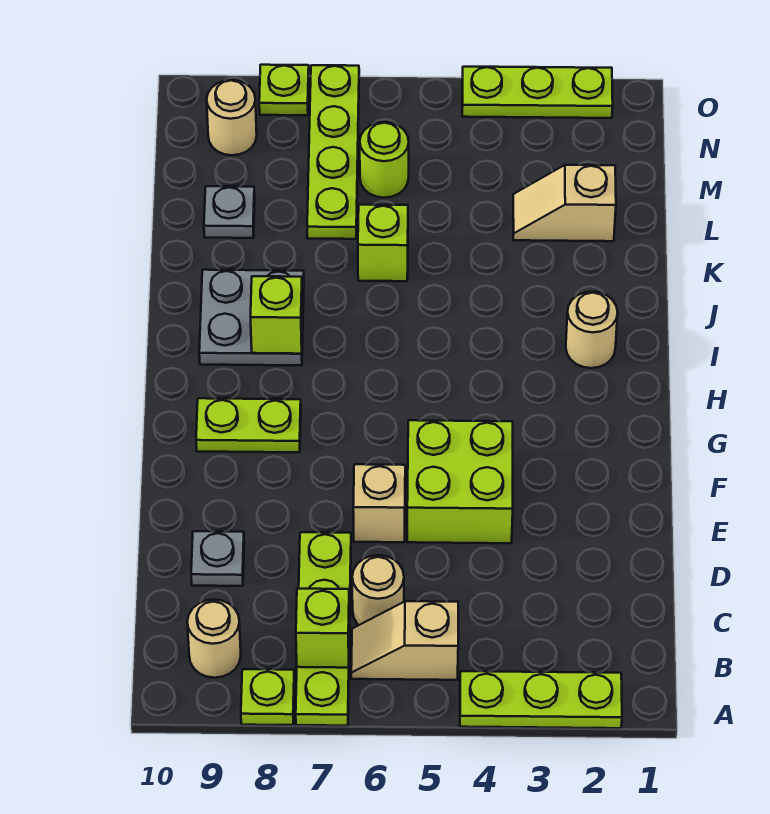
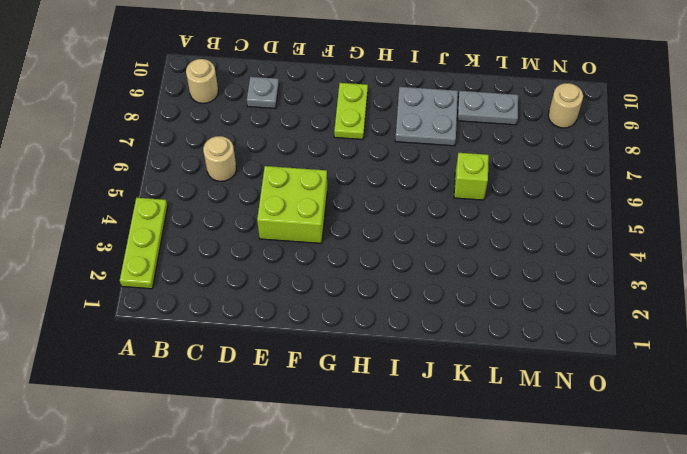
grey plate K9:L9 level 1 -> grey plate L9 level 1
none -> lime plate A7:D7 level 1
none -> lime plate A8 level 1
none -> tan slope B5:B6 level 1 top 5

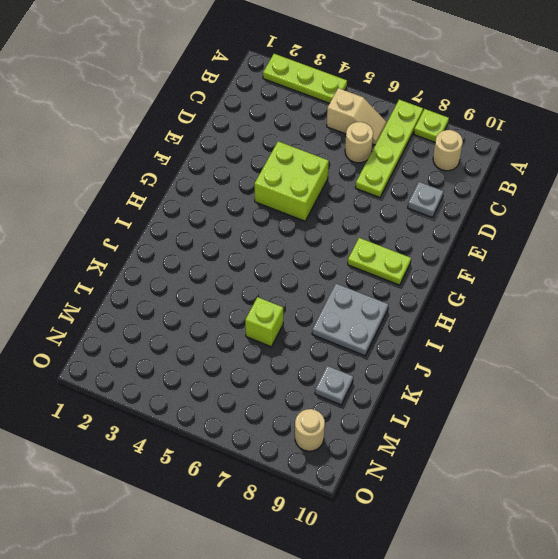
none -> tan brick E6 level 1
none -> tan round brick I2 level 1
none -> tan slope L2:L3 level 1 top 2

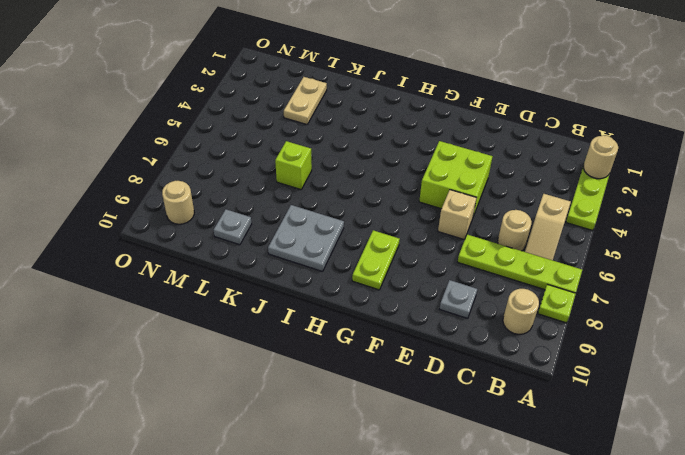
tan round brick A2 level 2 -> tan round brick I2 level 1
tan plate L2:L3 level 1 -> tan slope L2:L3 level 1 top 2
none -> lime plate L7:O7 level 1
none -> lime round brick M6 level 1
none -> lime plate O2:O4 level 1

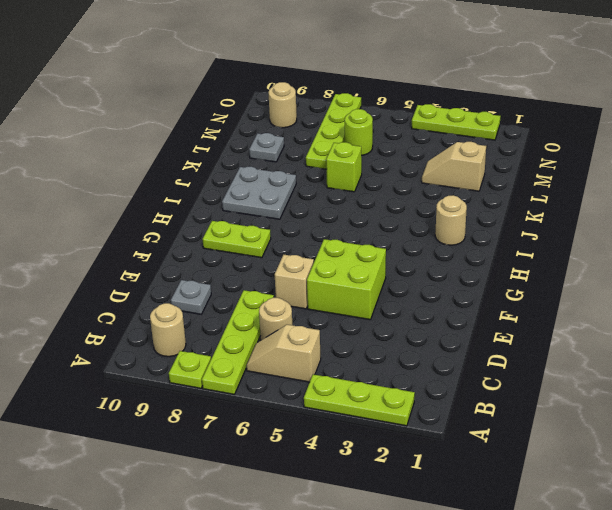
none -> lime plate O8 level 1
none -> lime brick B7 level 2
none -> lime brick I8 level 2

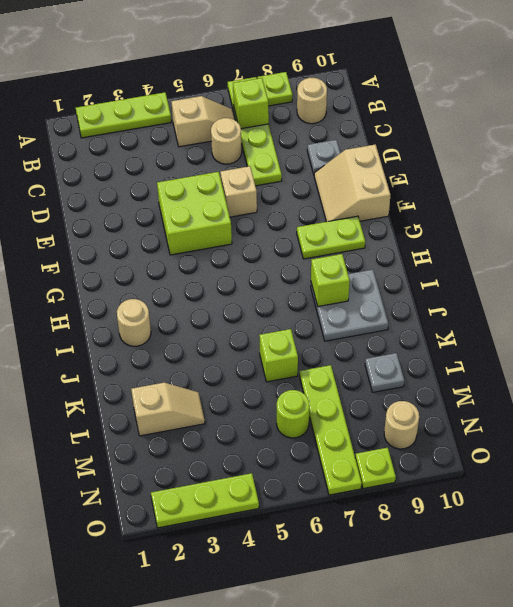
tan slope E9:F10 level 1 top 10 -> none

